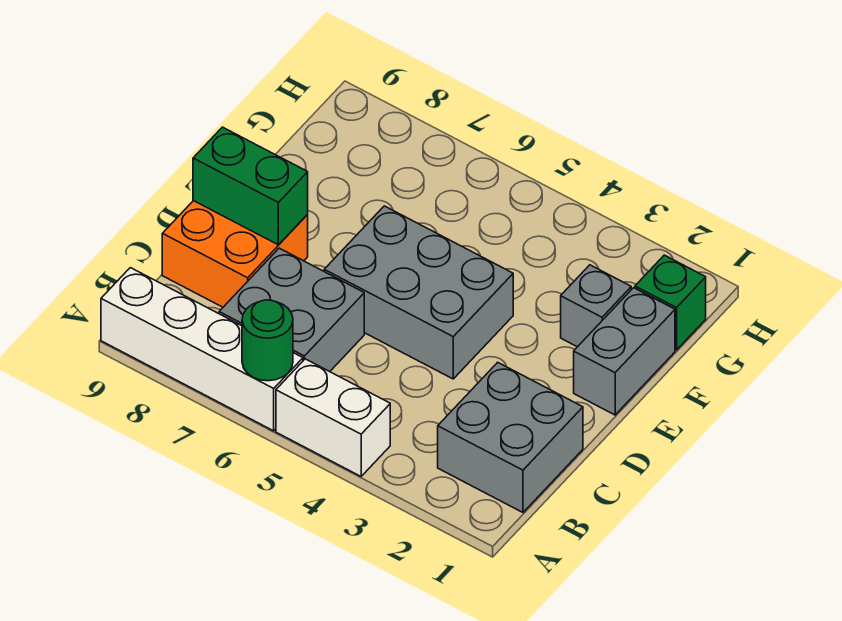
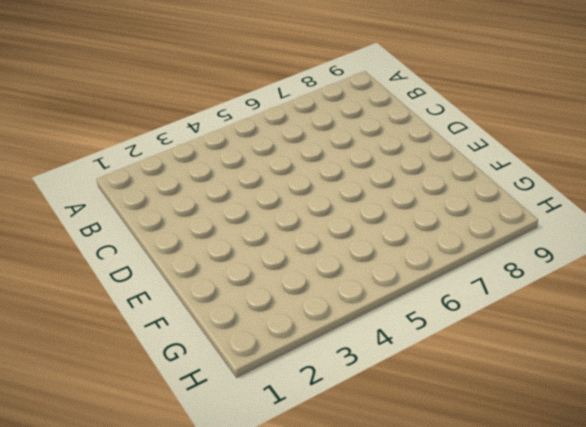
none -> white brick A4:A5 level 1
none -> white brick A6:A9 level 1

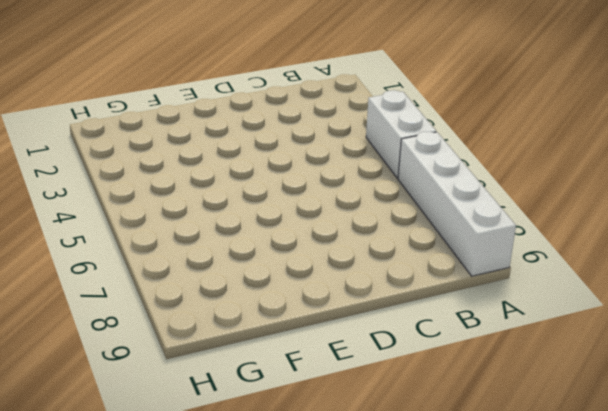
none -> grey brick B1:C2 level 1
none -> grey brick B6:C7 level 1

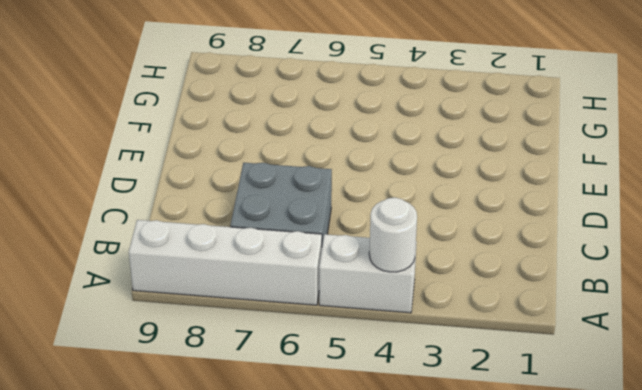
white round brick A4 level 2 -> none
none -> grey brick B1:C2 level 1
none -> orange brick C8:D9 level 1

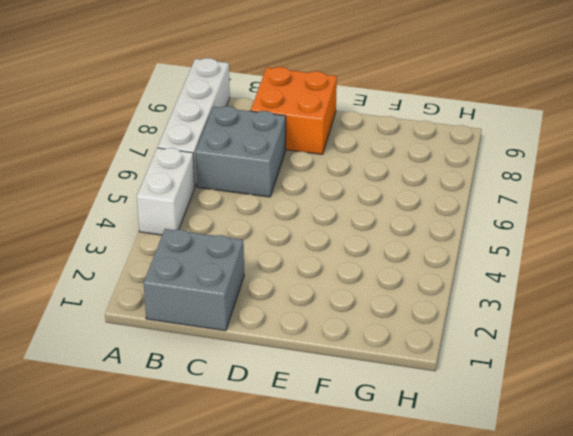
none -> grey brick D4:E6 level 1
none -> grey brick E1:F1 level 1

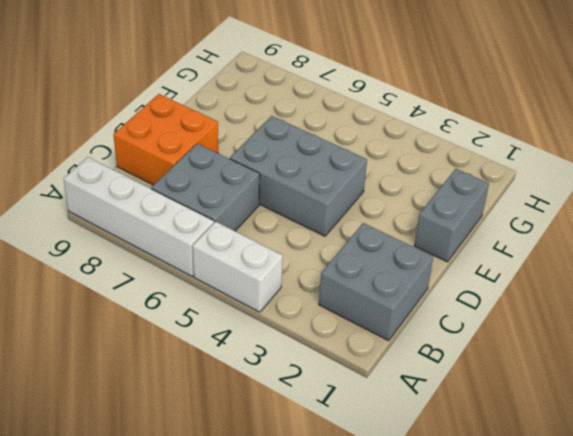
none -> grey brick F2 level 1
none -> green brick G1 level 1

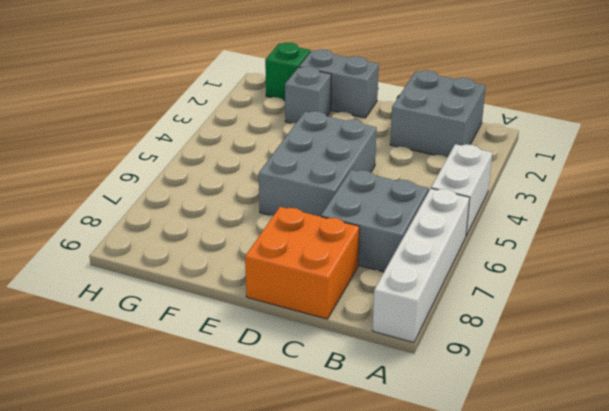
none -> green round brick A6 level 2
none -> green brick D8:D9 level 2

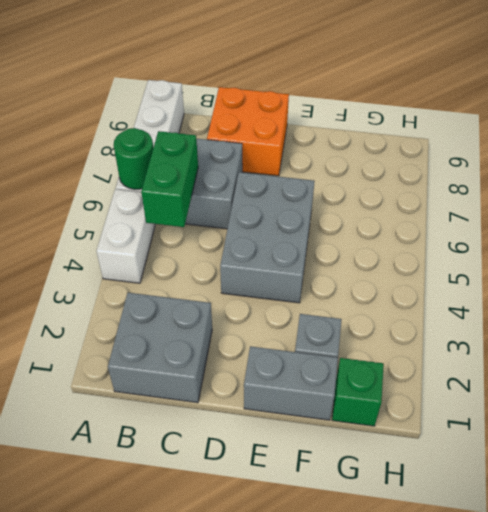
green brick B5:B6 level 2 -> green brick D8:D9 level 2

